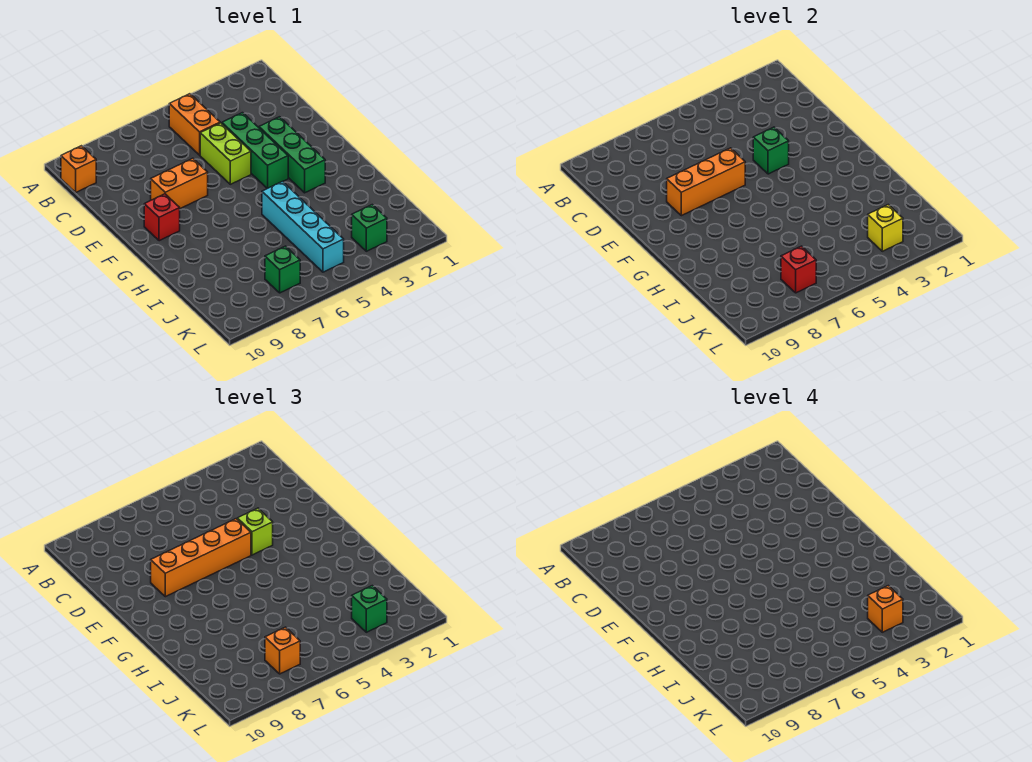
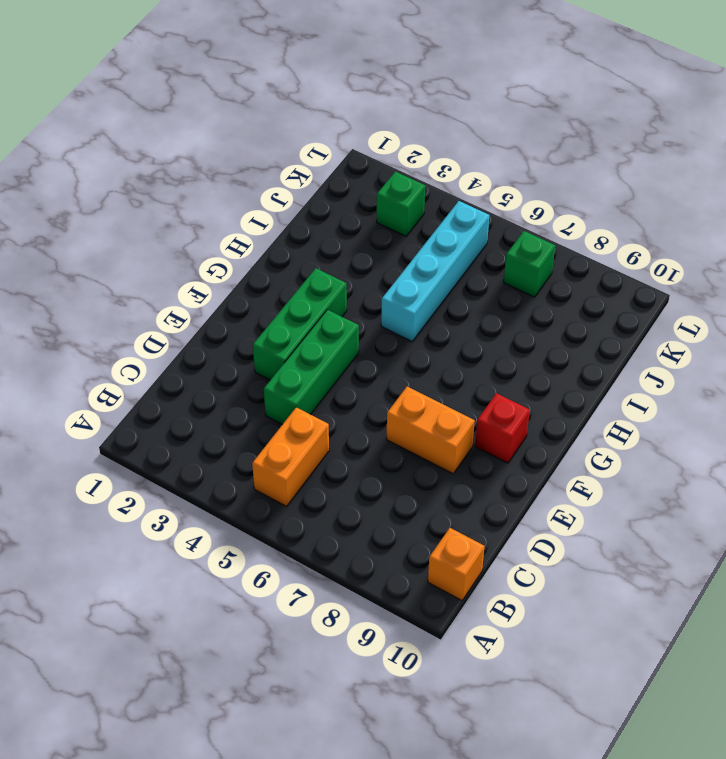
none -> lime brick D5:E5 level 1
none -> green brick E4 level 2
none -> orange brick E6:E8 level 2

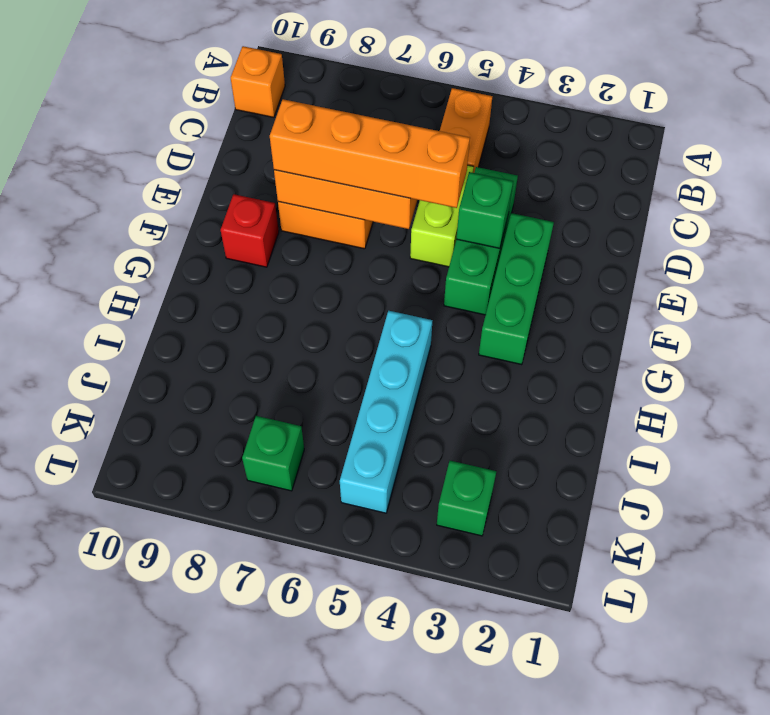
none -> yellow brick K3 level 2
none -> red brick K7 level 2
none -> lime brick E4 level 3

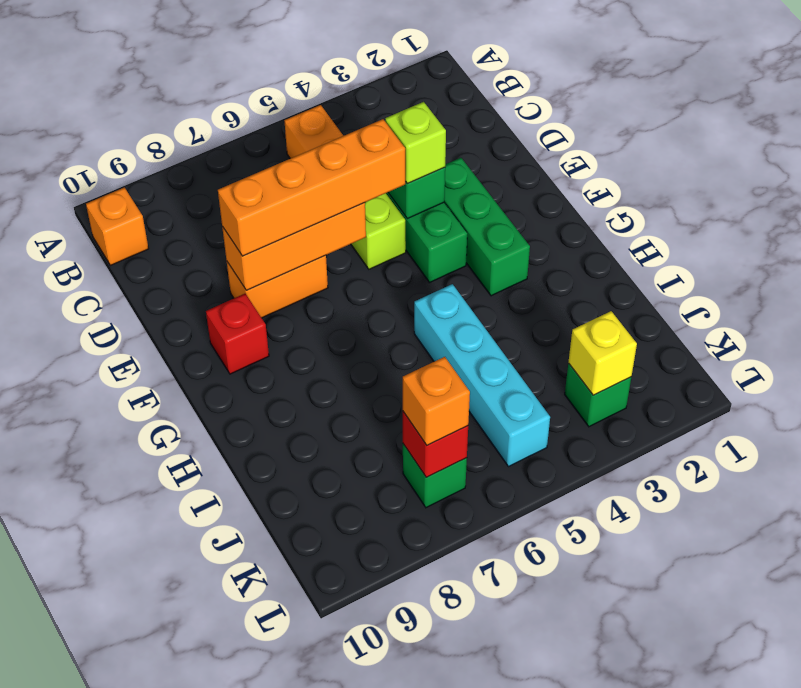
none -> green brick K3 level 3
none -> orange brick K3 level 4

